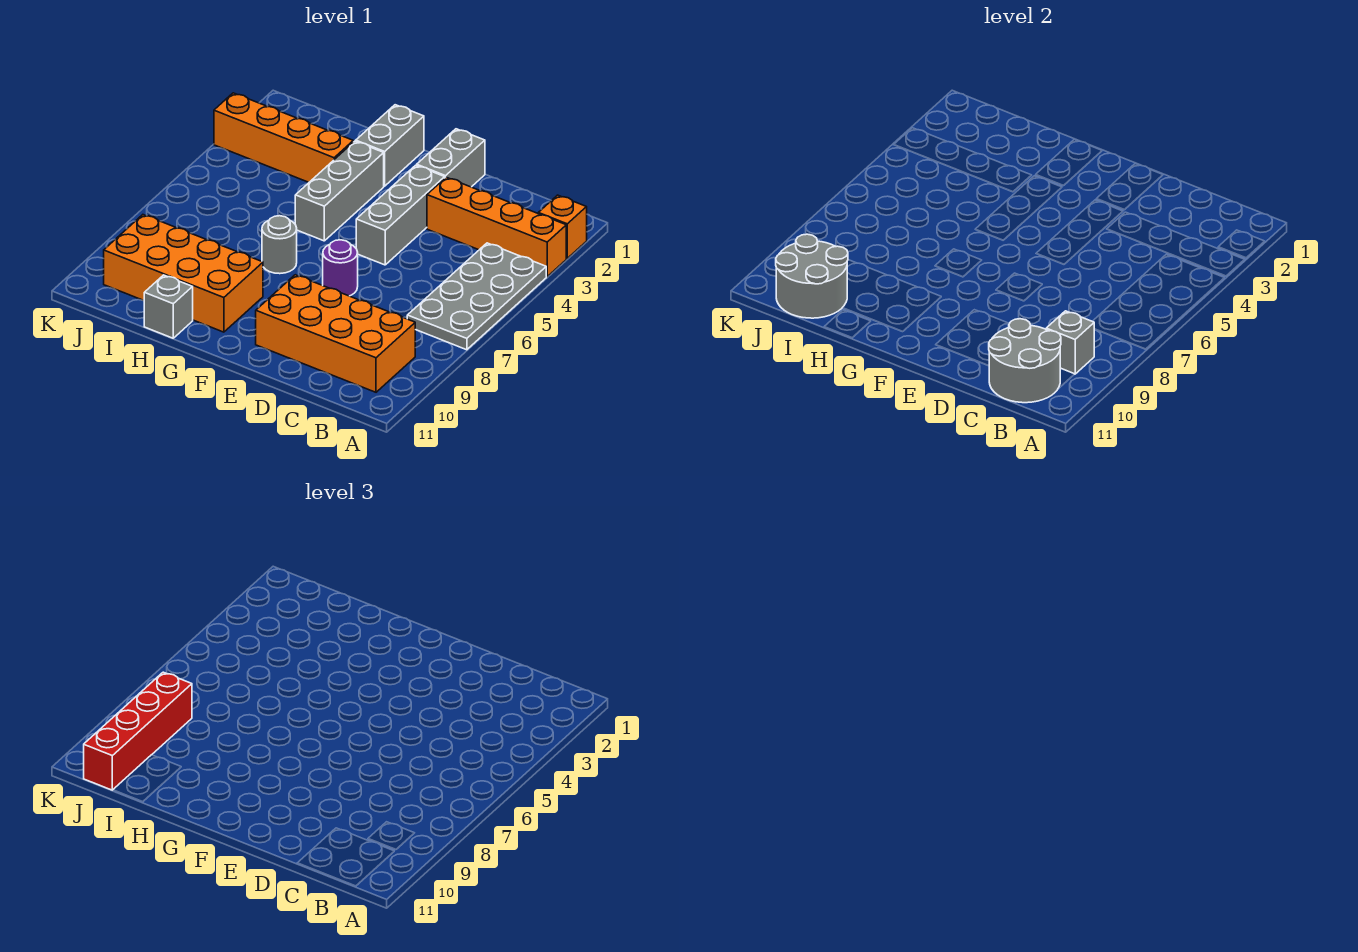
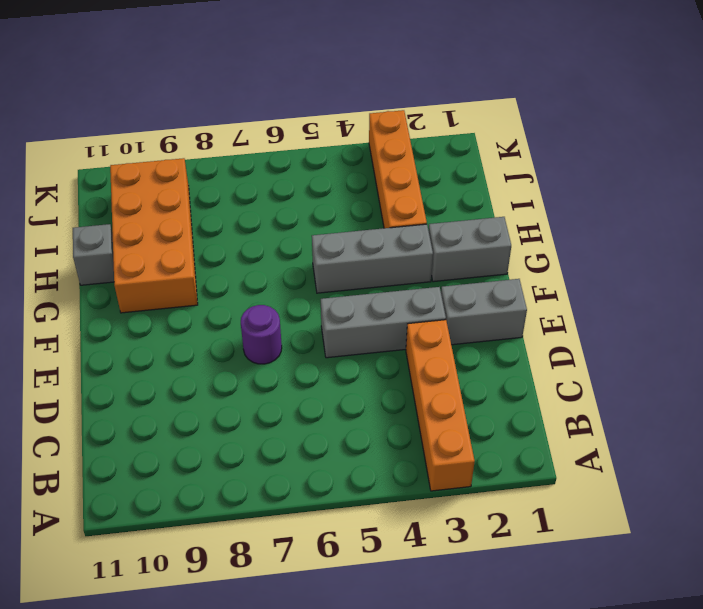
none -> orange brick A2 level 1
none -> grey plate A4:B7 level 1
none -> orange brick B9:E10 level 1

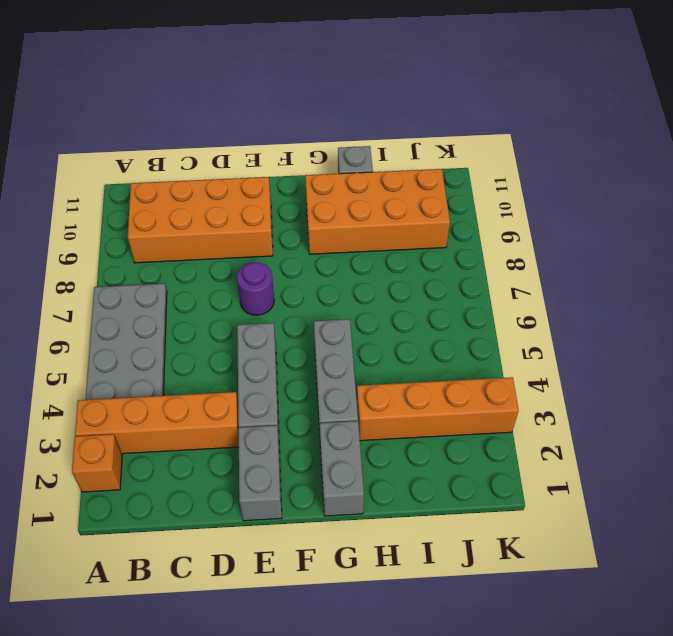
none -> grey round brick G7 level 1
none -> grey brick B9 level 2
none -> grey round brick B10:C11 level 2

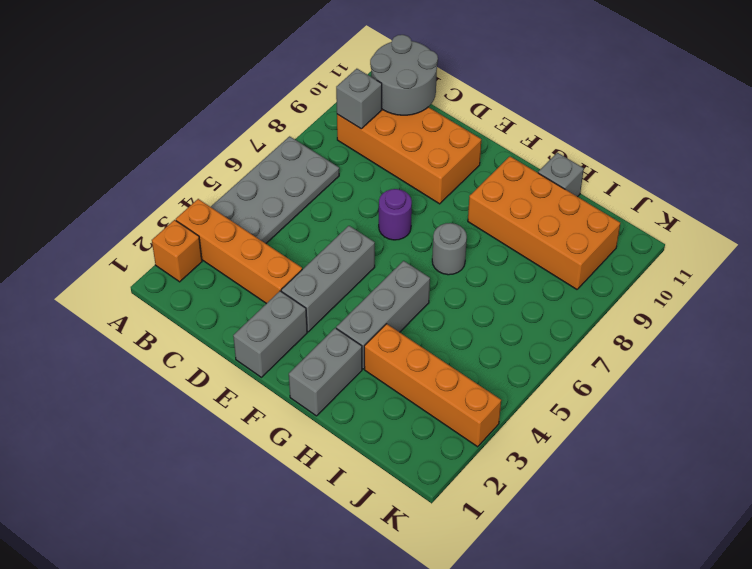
none -> grey round brick I10:J11 level 2
none -> red brick J8:J11 level 3

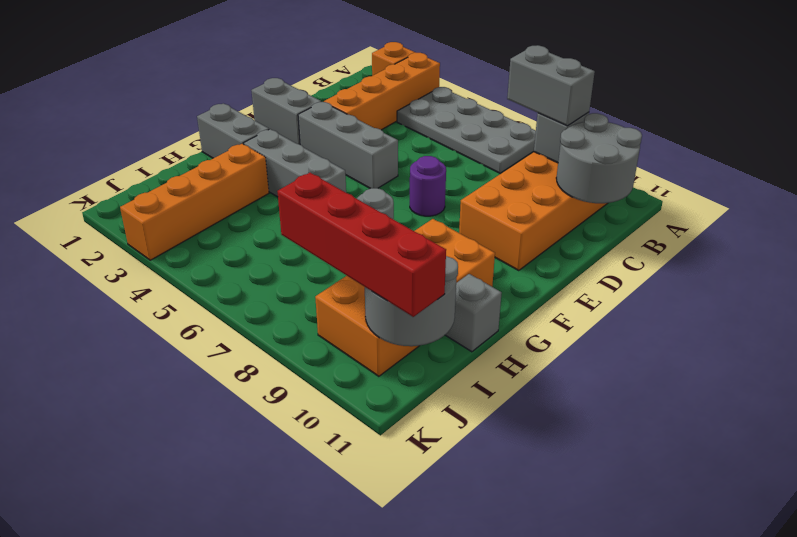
grey brick B8:B9 level 3 -> none

